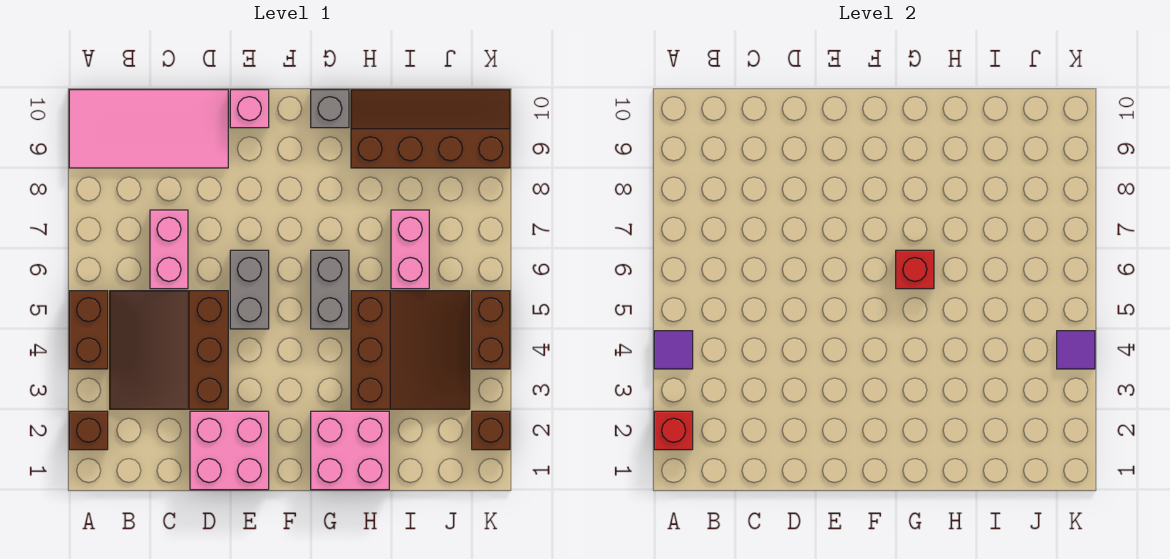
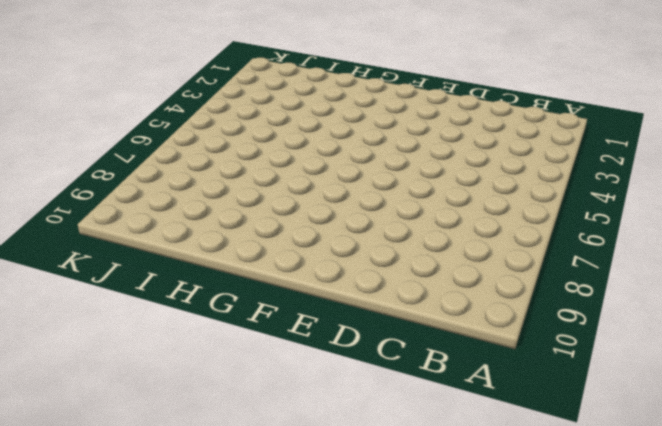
none -> brown brick A2 level 1
none -> brown brick A4:A5 level 1
none -> pink tile A9:D10 level 1

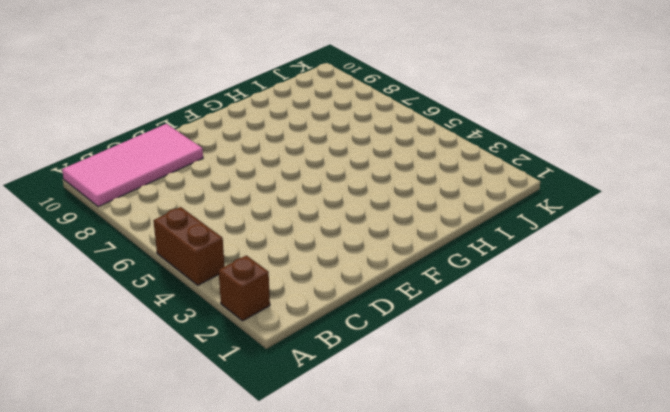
none -> brown slope B3:D5 level 1 top D
none -> pink brick C6:C7 level 1
none -> pink brick D1:E2 level 1

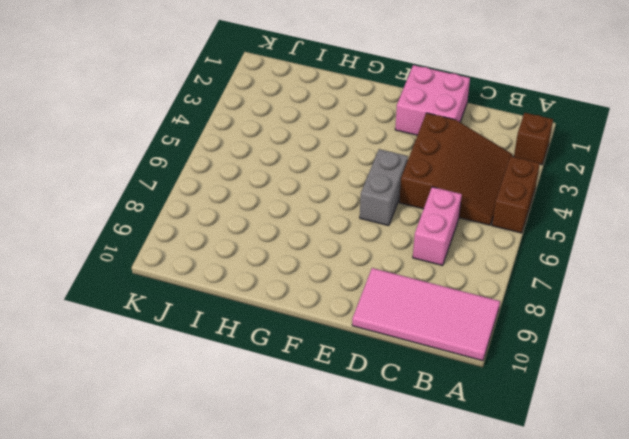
none -> pink brick E10 level 1
none -> pink brick G1:H2 level 1
none -> grey brick G5:G6 level 1

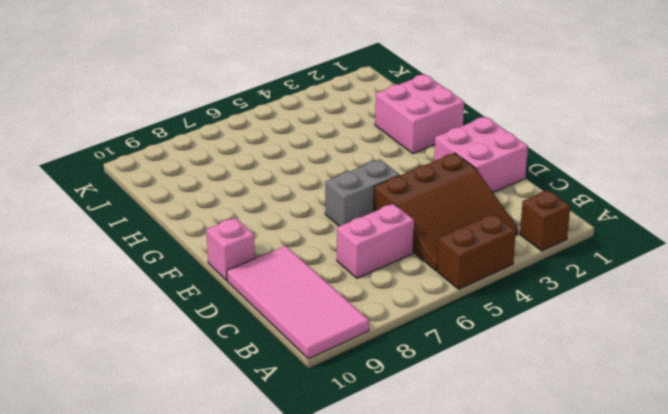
none -> grey brick G5:G6 level 1
none -> grey brick G10 level 1
none -> brown slope H3:J5 level 1 top H

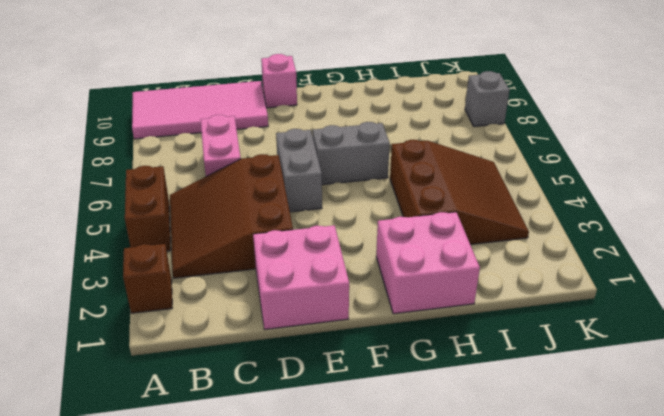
grey brick F6:G6 level 1 -> grey brick G5:G6 level 1
grey brick K8 level 1 -> grey brick G10 level 1
none -> brown slope H9:K10 level 1 top 9
none -> pink brick I6:I7 level 1
none -> brown brick K2 level 1

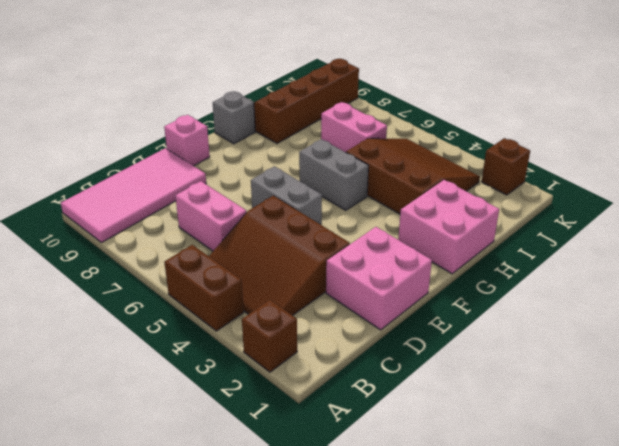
none -> brown brick K4:K5 level 1
none -> red brick A2 level 2
none -> purple tile A4 level 2

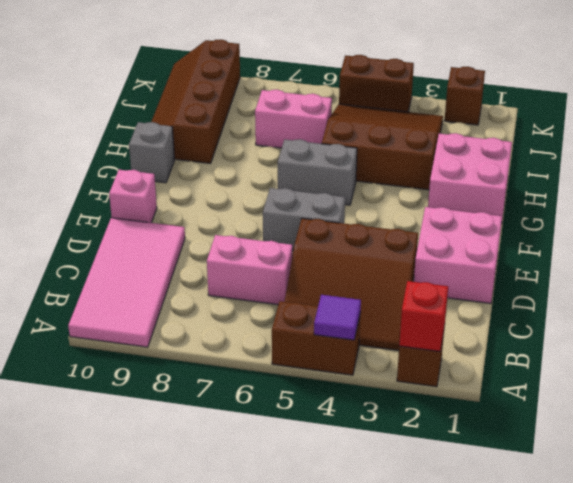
none -> red brick G6 level 2
none -> purple tile K4 level 2

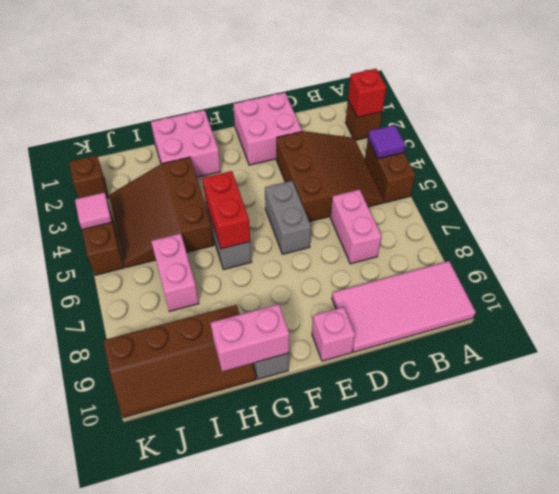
red brick G5:G6 level 2 -> red brick G6 level 2
pink brick G10:H10 level 2 -> none
pink tile K4 level 2 -> purple tile K4 level 2

